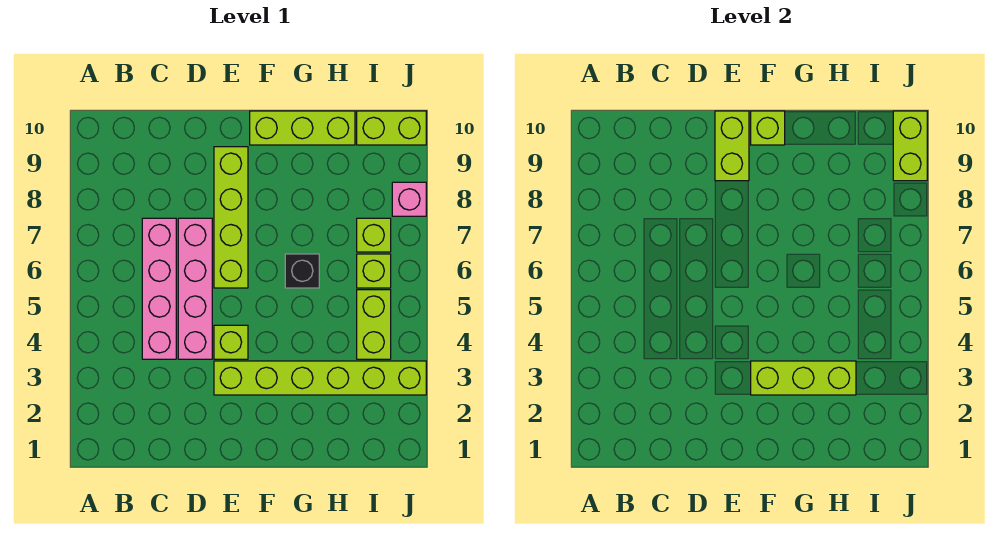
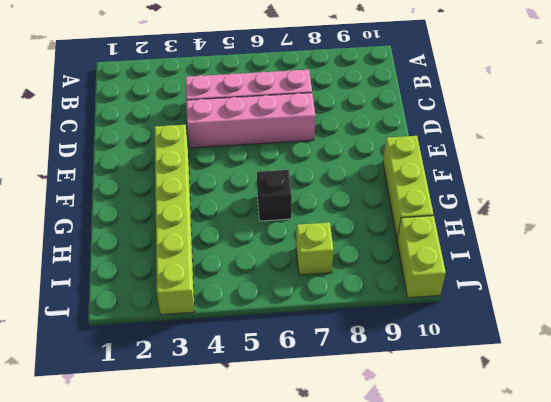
none -> lime brick E4 level 1
none -> lime brick E6:E9 level 1
none -> lime brick I4:I5 level 1

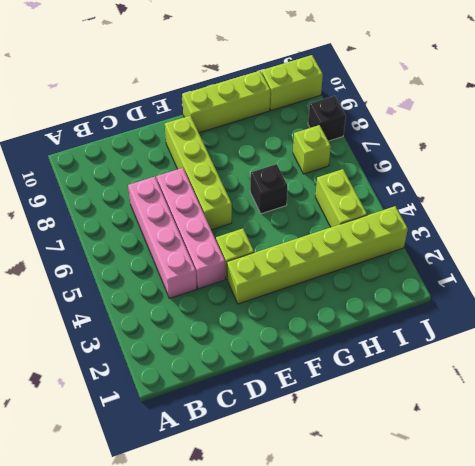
black brick J8 level 1 -> pink brick J8 level 1
none -> lime brick I6 level 1
none -> lime brick E9:E10 level 2
none -> lime brick F3:H3 level 2

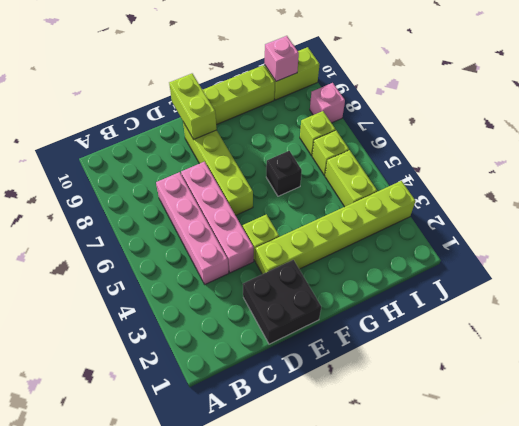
black brick D1:E2 level 1 -> none
pink brick I10 level 2 -> none
none -> lime brick F3:H3 level 2
none -> lime brick F10 level 2
none -> lime brick J9:J10 level 2

